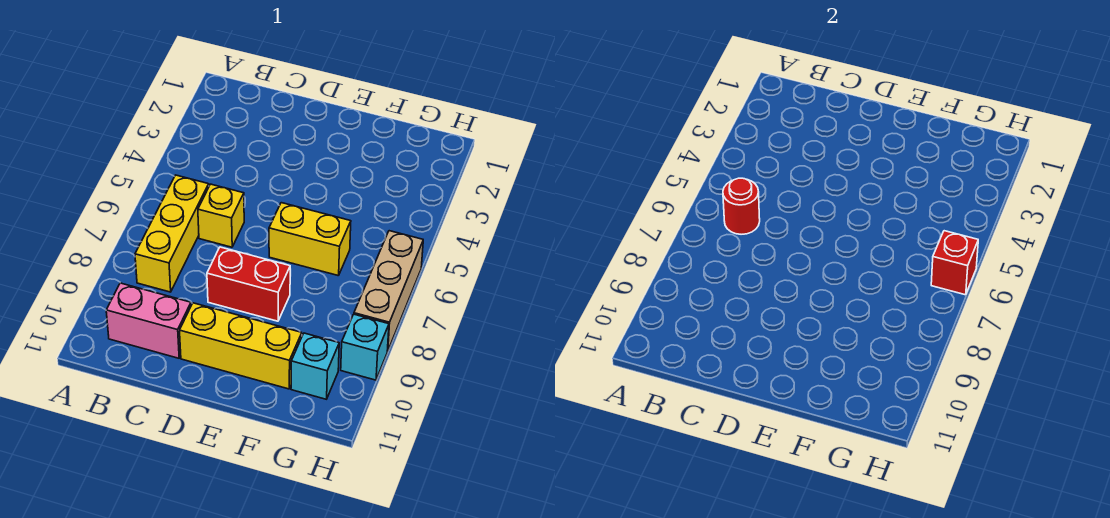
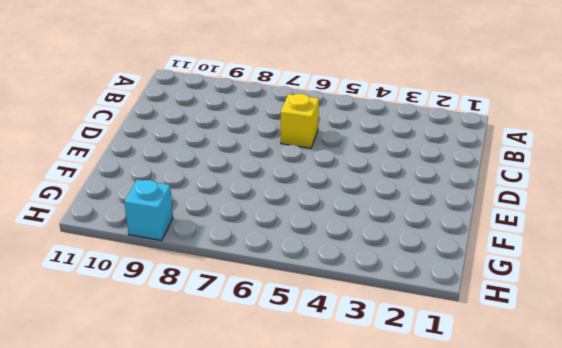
none -> yellow brick B6:B8 level 1
none -> pink brick B10:C10 level 1

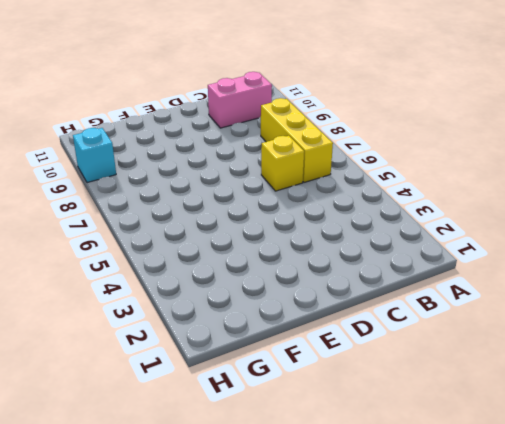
none -> red brick D8:E8 level 1
none -> yellow brick D10:F10 level 1

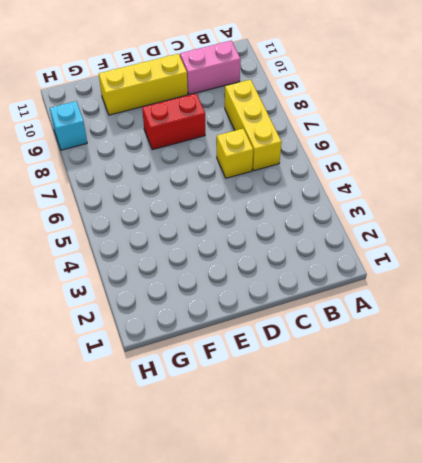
none -> yellow brick E6:F6 level 1
none -> cyan brick G10 level 1

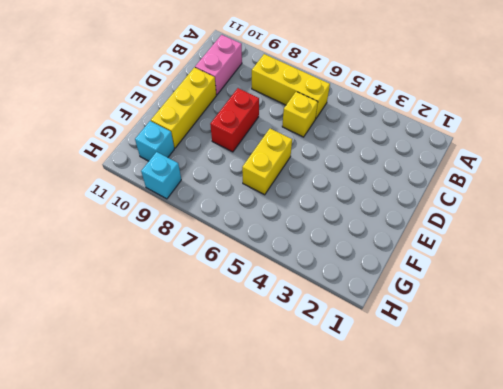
none -> tan brick H6:H8 level 1
none -> red round brick B6 level 2

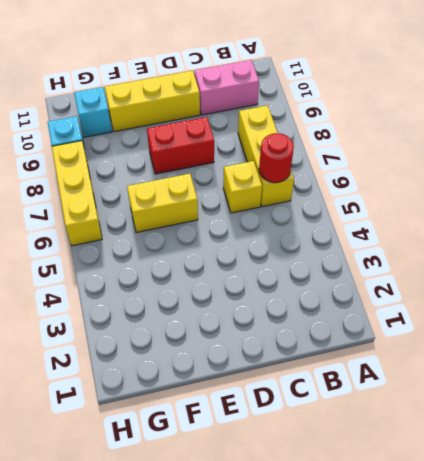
yellow brick H6:H8 level 1 -> tan brick H6:H8 level 1
none -> red brick H6 level 2

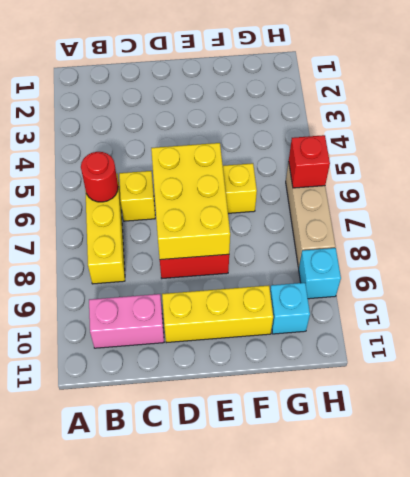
yellow brick D6:E8 level 2 -> none

